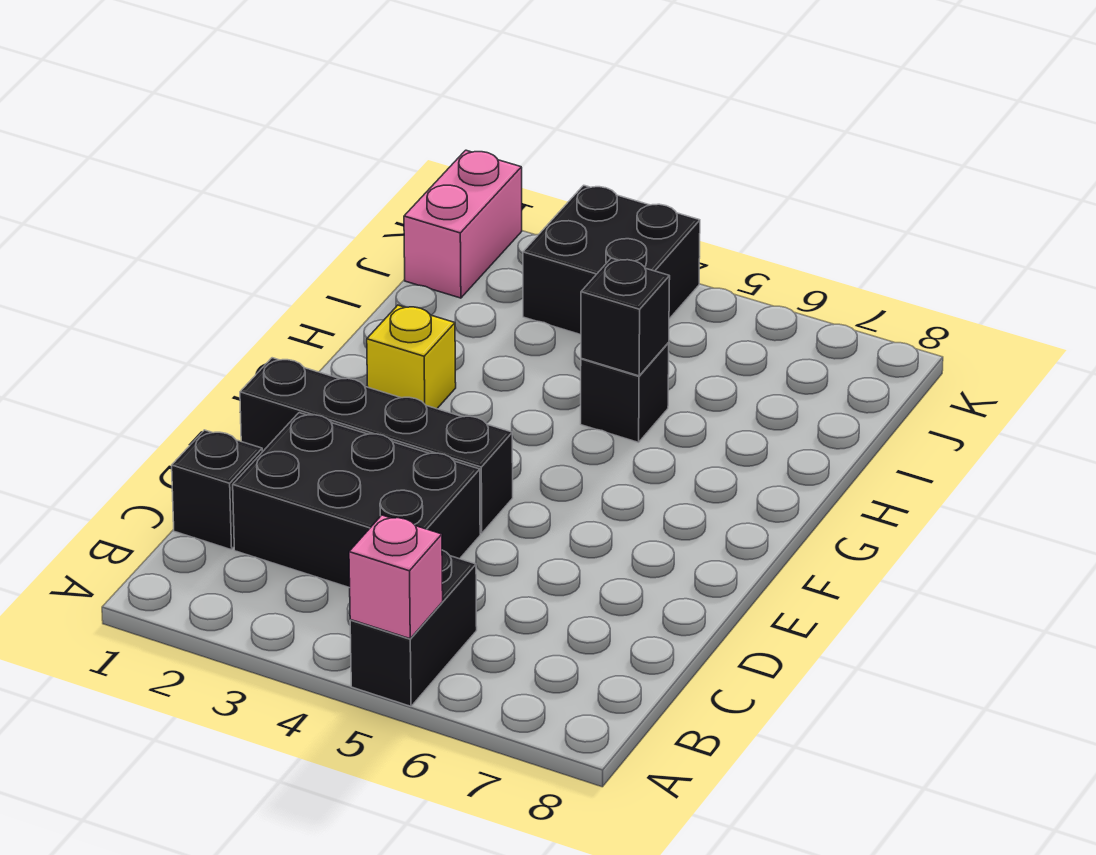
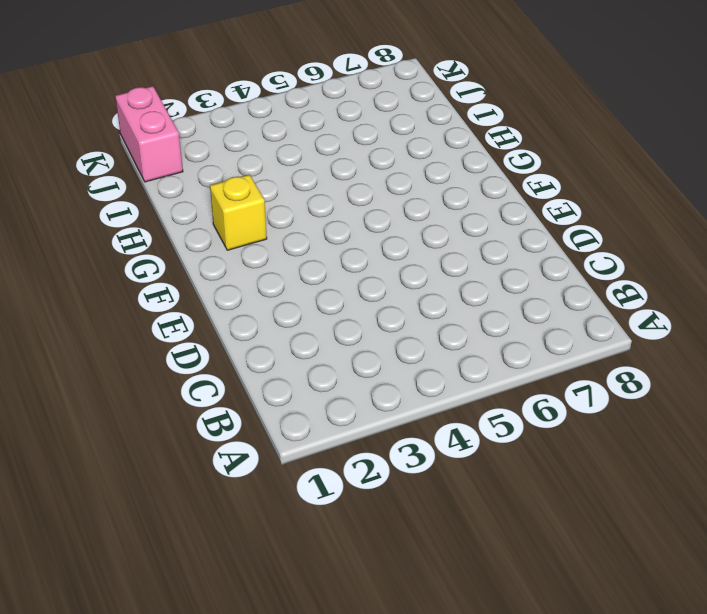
none -> black brick A5:B5 level 1
none -> black brick C1 level 1

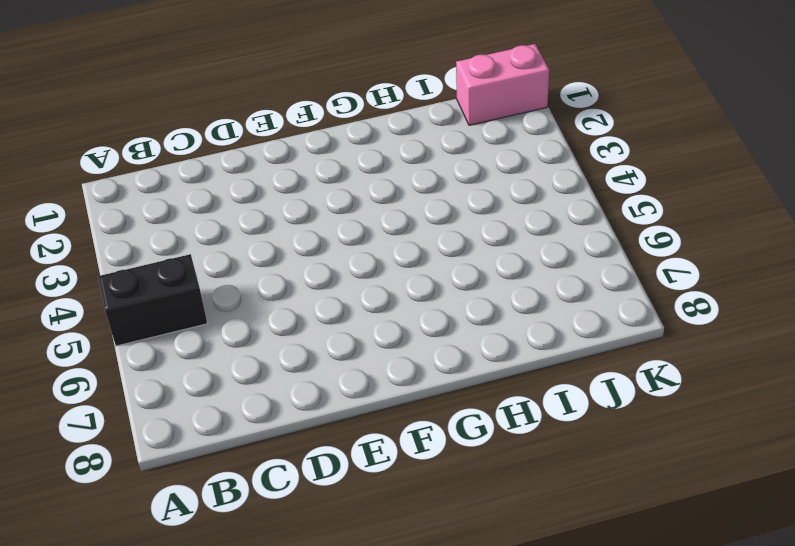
none -> black brick C1 level 1
none -> black brick C2:D4 level 1

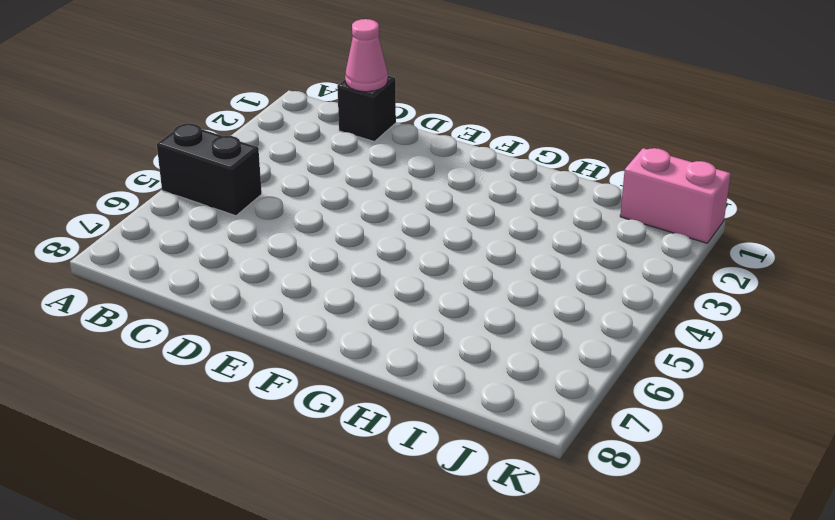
pink cone C1 level 2 -> none
none -> black brick C2:D4 level 1
none -> black brick E1:E4 level 1

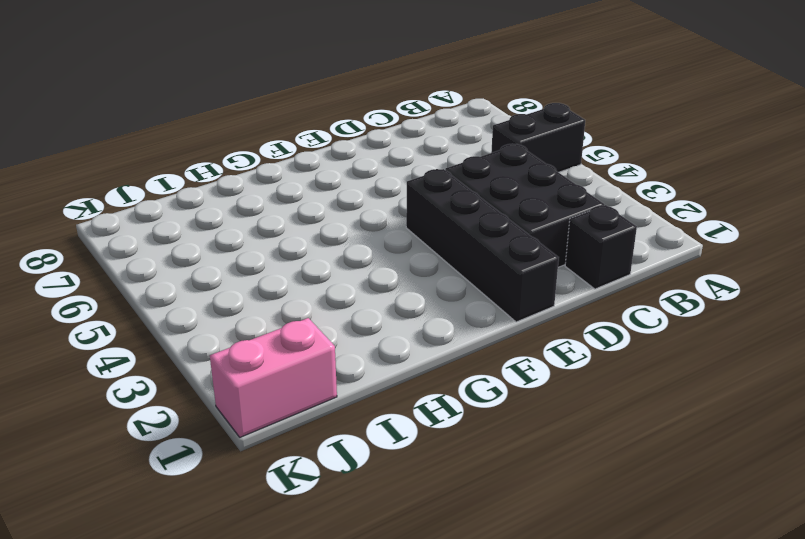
none -> yellow brick G2 level 1
none -> black brick H5 level 1

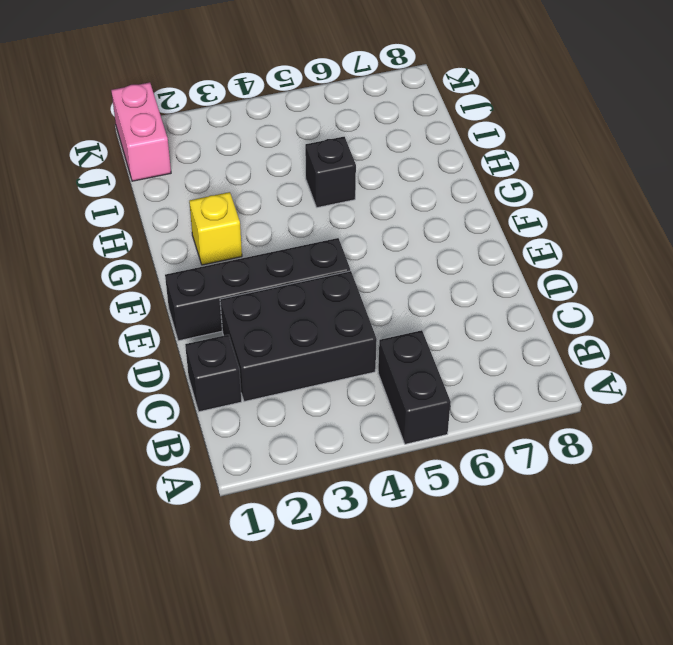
none -> black brick J3:K4 level 1
none -> pink brick A5 level 2

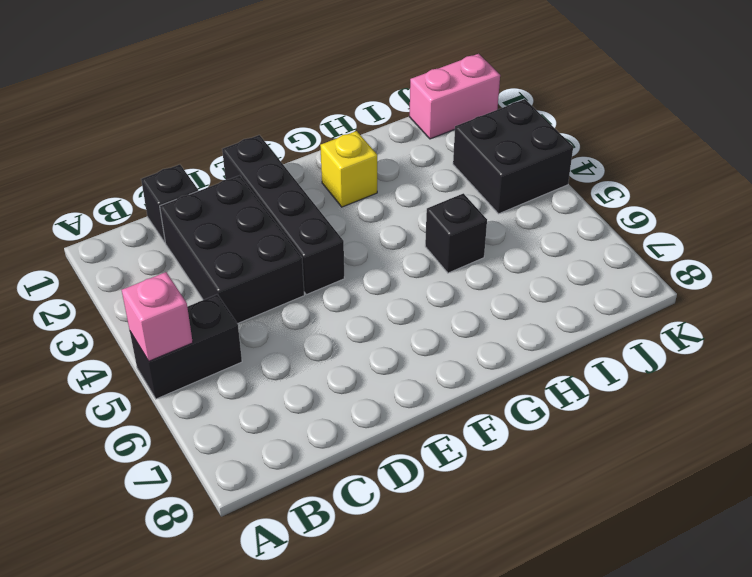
none -> black brick H5 level 2

